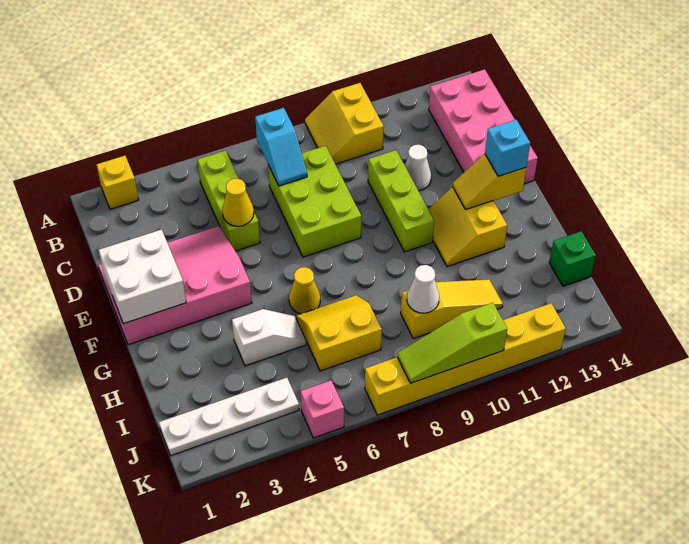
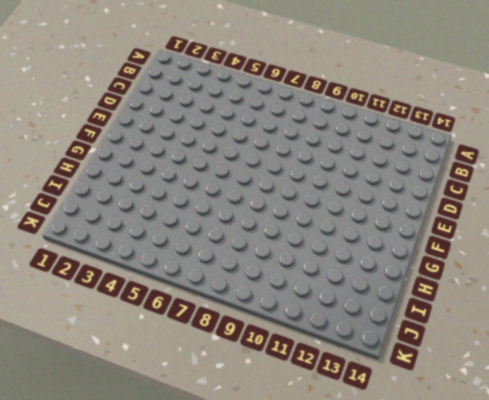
none -> yellow brick A2 level 1
none -> yellow slope A9:B10 level 1 top 10
none -> lime brick B5:D5 level 1

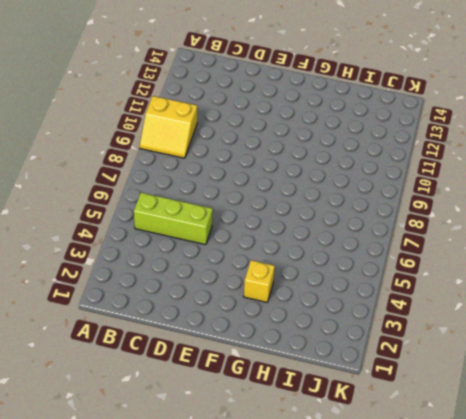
yellow brick G3 level 1 -> yellow brick A2 level 1
none -> pink brick B13:E14 level 1
none -> lime brick C7:E8 level 1
none -> pink slope D1:F4 level 1 top F

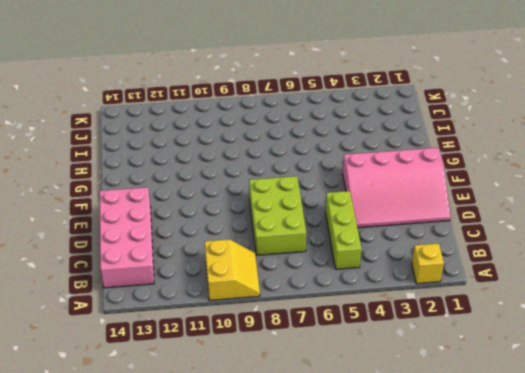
none -> lime brick D10:F10 level 1
none -> white cone D11 level 1
none -> yellow slope F11:G12 level 1 top 12

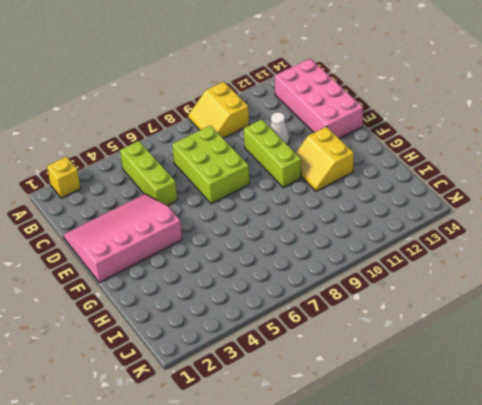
none -> yellow cone G6 level 1
none -> white slope H4:H5 level 1 top 4
none -> yellow slope H6:I7 level 1 top I

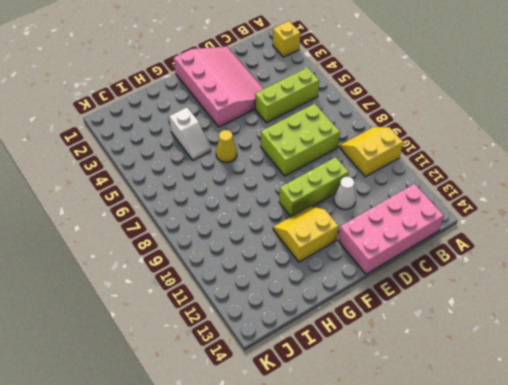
none -> yellow slope H6:I7 level 1 top I
none -> yellow slope I9:I11 level 1 top 9
none -> green brick I14 level 1

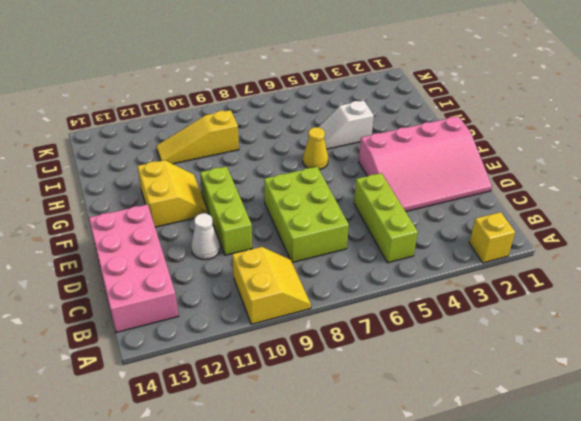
none -> yellow slope H6:I7 level 1 top I
none -> green brick I14 level 1
none -> white plate J1:J4 level 1

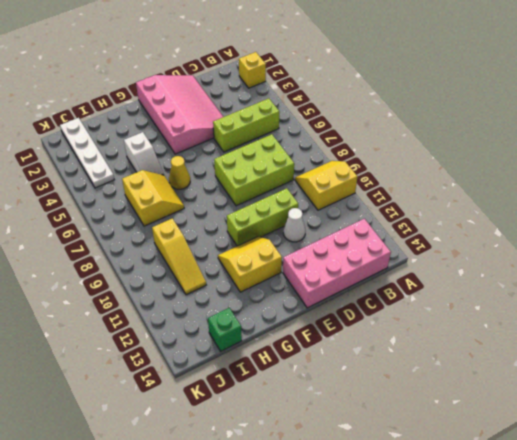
none -> pink brick K5 level 1
none -> yellow brick K7:K12 level 1
none -> cyan slope B7:C7 level 2 top B

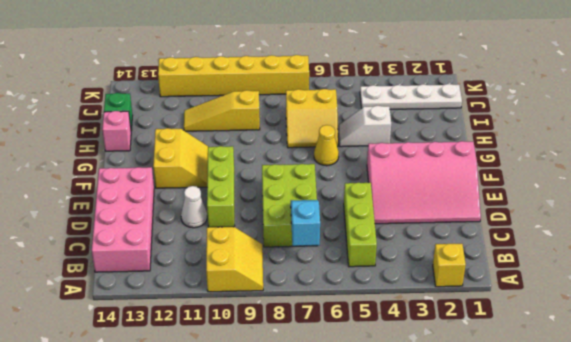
pink brick H14 level 1 -> pink brick K5 level 1
none -> yellow cone D5 level 2
none -> white brick E1:F2 level 2
none -> yellow slope F12:F13 level 2 top 13

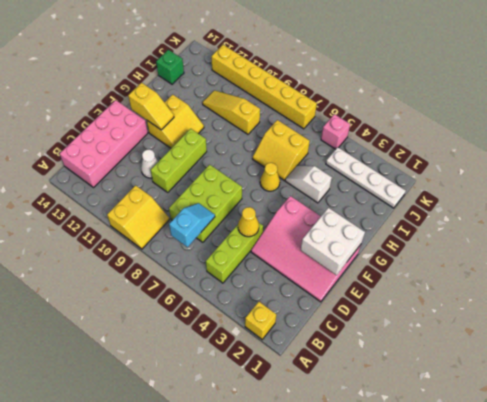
none -> white cone I9 level 2
none -> lime slope K8:K10 level 2 top 10
none -> cyan brick F13 level 3

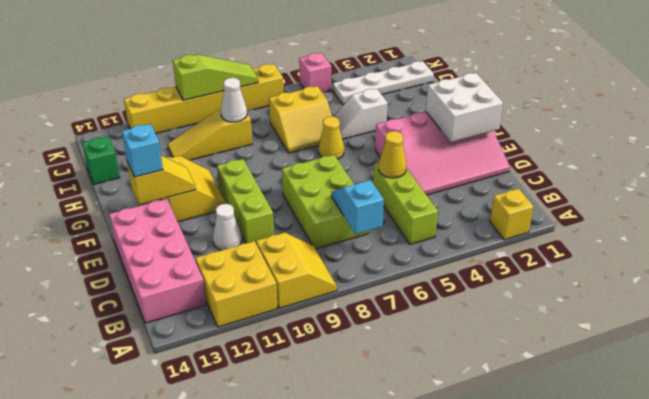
yellow brick A11:B12 level 1 -> none

